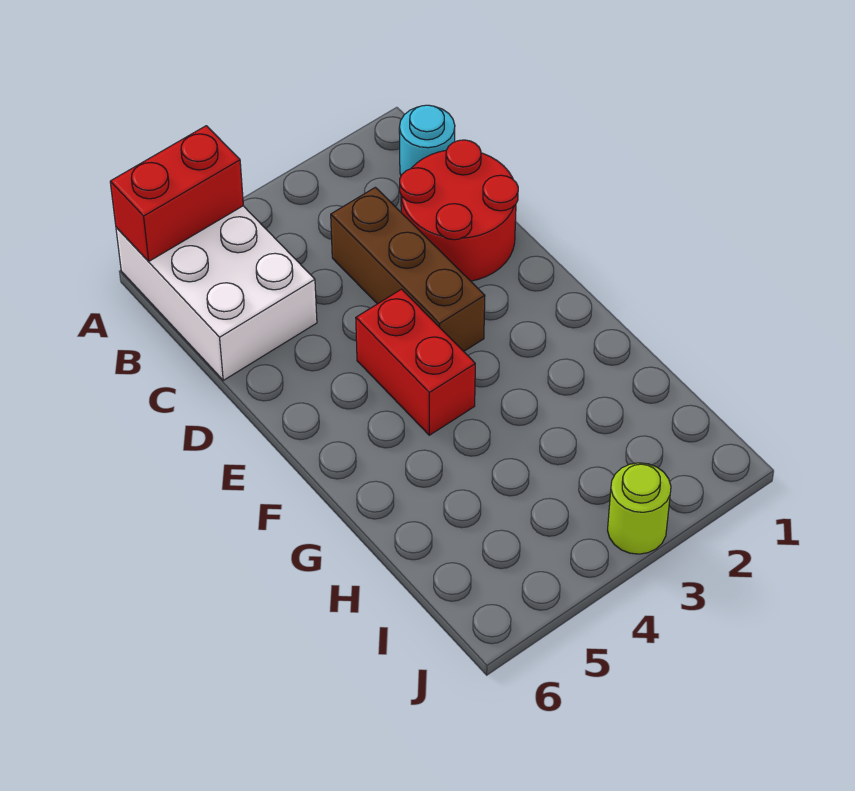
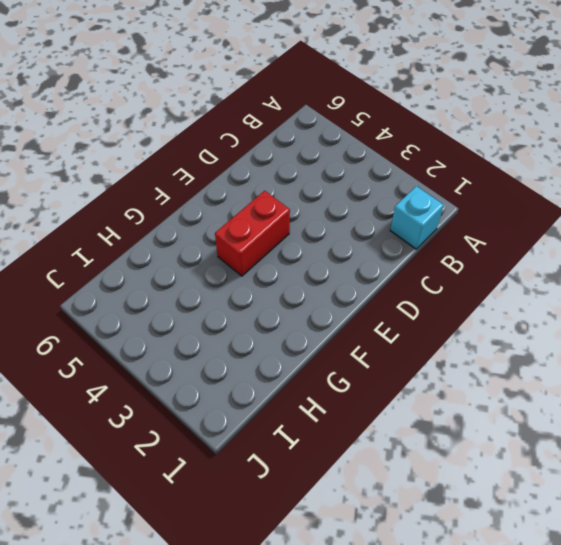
cyan brick B1 level 1 -> cyan round brick B1 level 1
none -> white brick A5:C6 level 1
none -> red round brick C1:D2 level 1

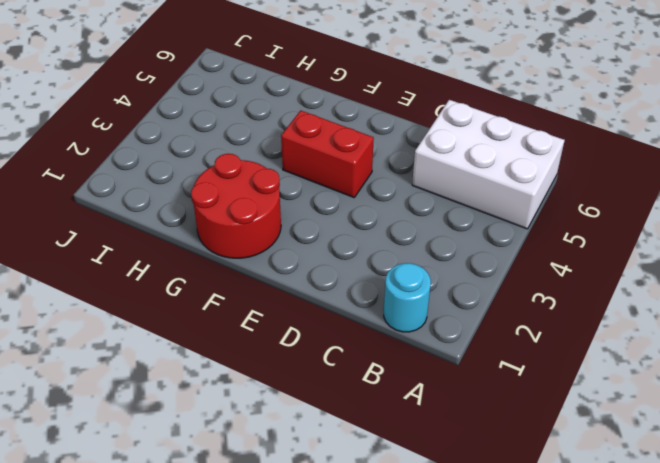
red round brick F1:G2 level 1 -> red round brick C1:D2 level 1
none -> brown brick C3:E3 level 1
none -> lime round brick J3 level 1

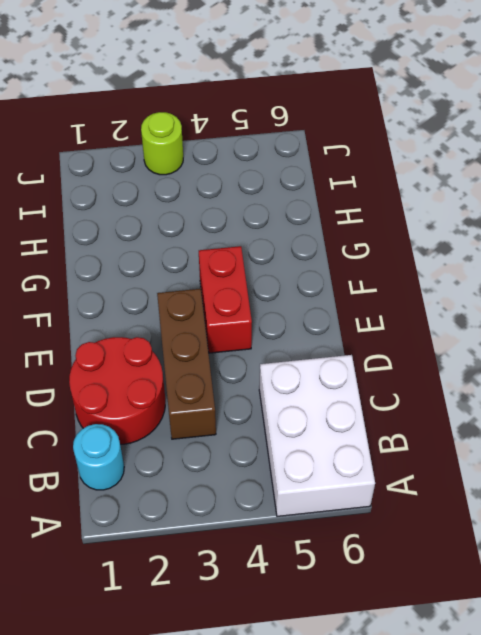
none -> red brick A5:A6 level 2

